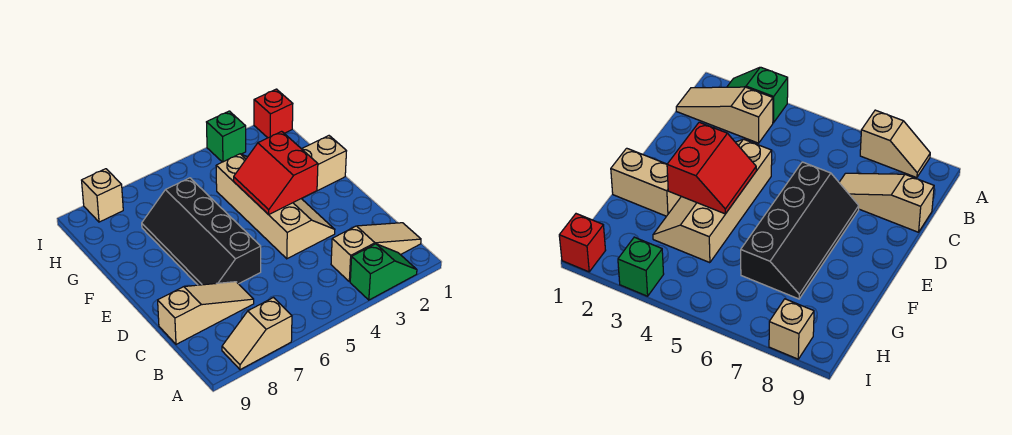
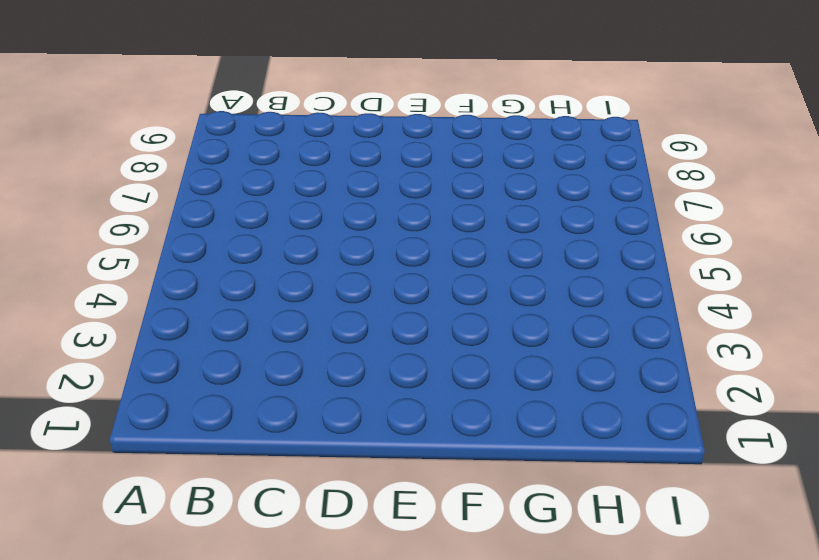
none -> green slope A2:A3 level 1 top 3
none -> tan slope A7:A8 level 1 top 7

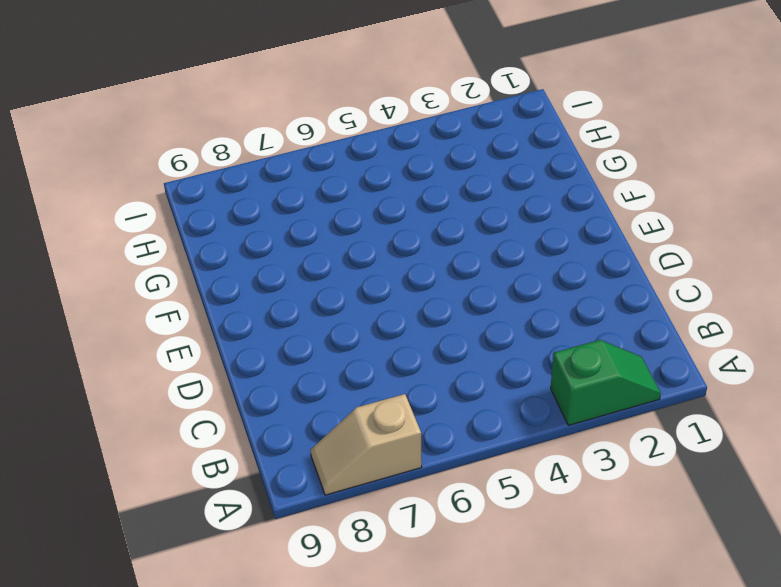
none -> tan slope B1:B3 level 1 top 3
none -> tan slope C7:C9 level 1 top 9

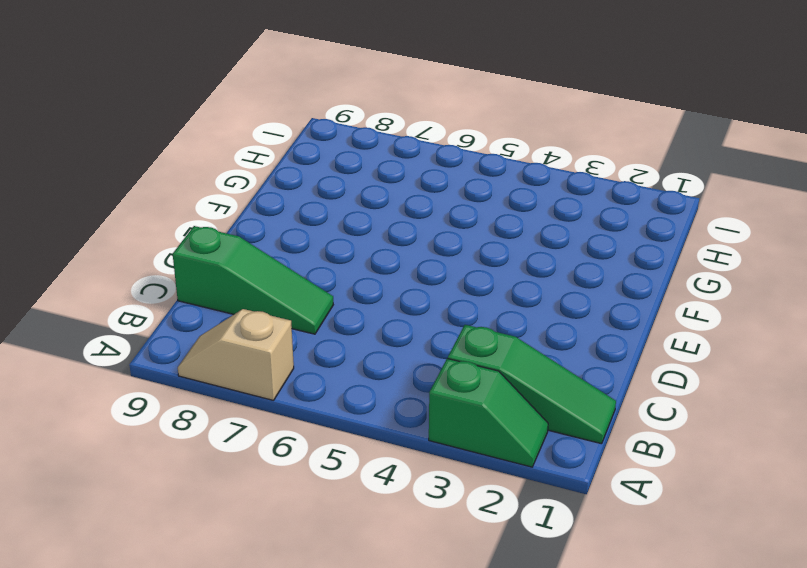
green slope B1:B3 level 1 top 3 -> tan slope B1:B3 level 1 top 3
green slope C7:C9 level 1 top 9 -> tan slope C7:C9 level 1 top 9
none -> tan slope D3:G4 level 1 top 4
none -> black slope D6:G7 level 1 top 6

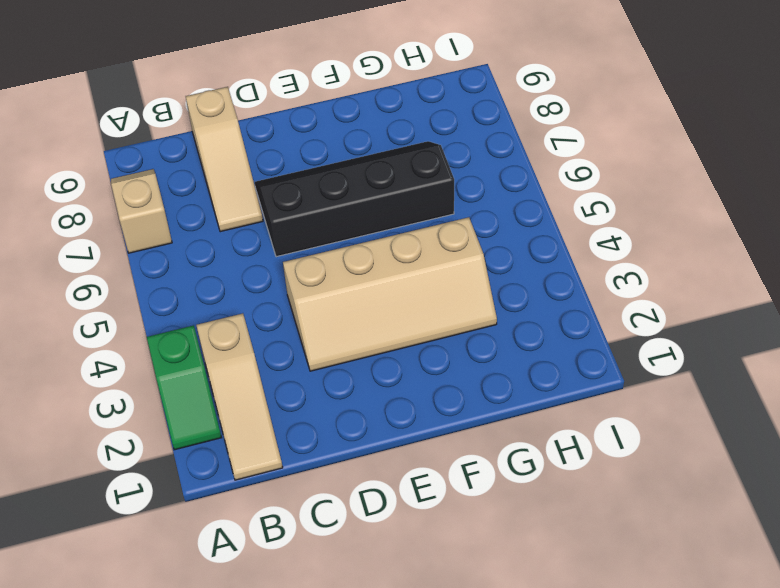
none -> tan brick F1:F2 level 1
none -> red brick I1 level 1

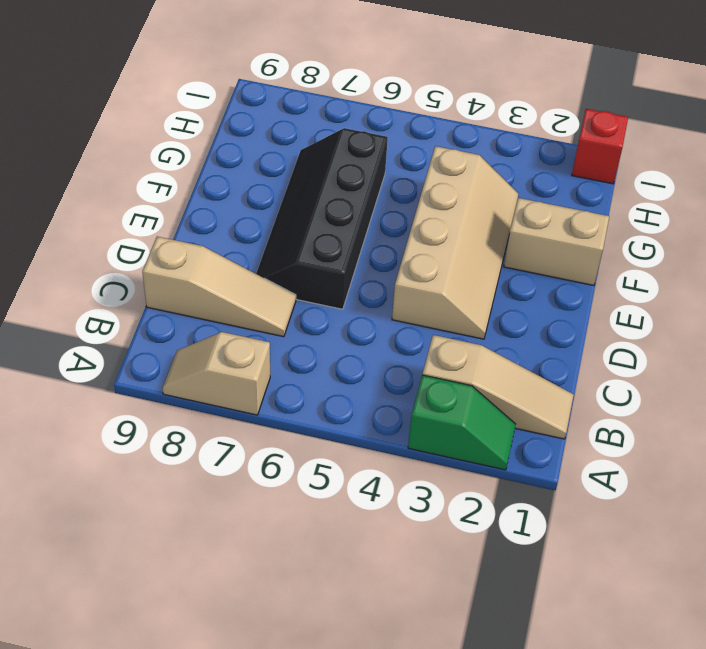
none -> green brick I3 level 1
none -> tan brick I8 level 1

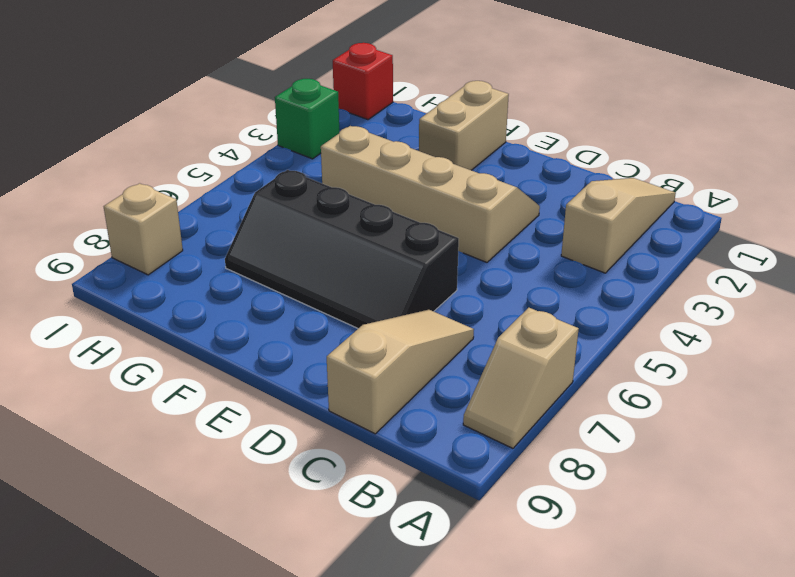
none -> green slope A2:A3 level 1 top 3
none -> red slope E3:F4 level 2 top 3

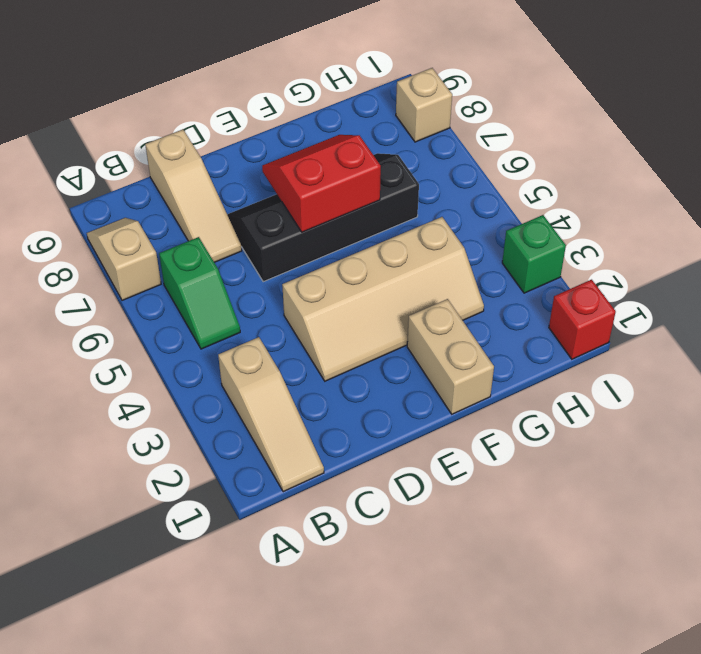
green slope B5:B6 level 1 top 6 -> green slope A2:A3 level 1 top 3
red slope E6:F7 level 2 top 6 -> red slope E3:F4 level 2 top 3

